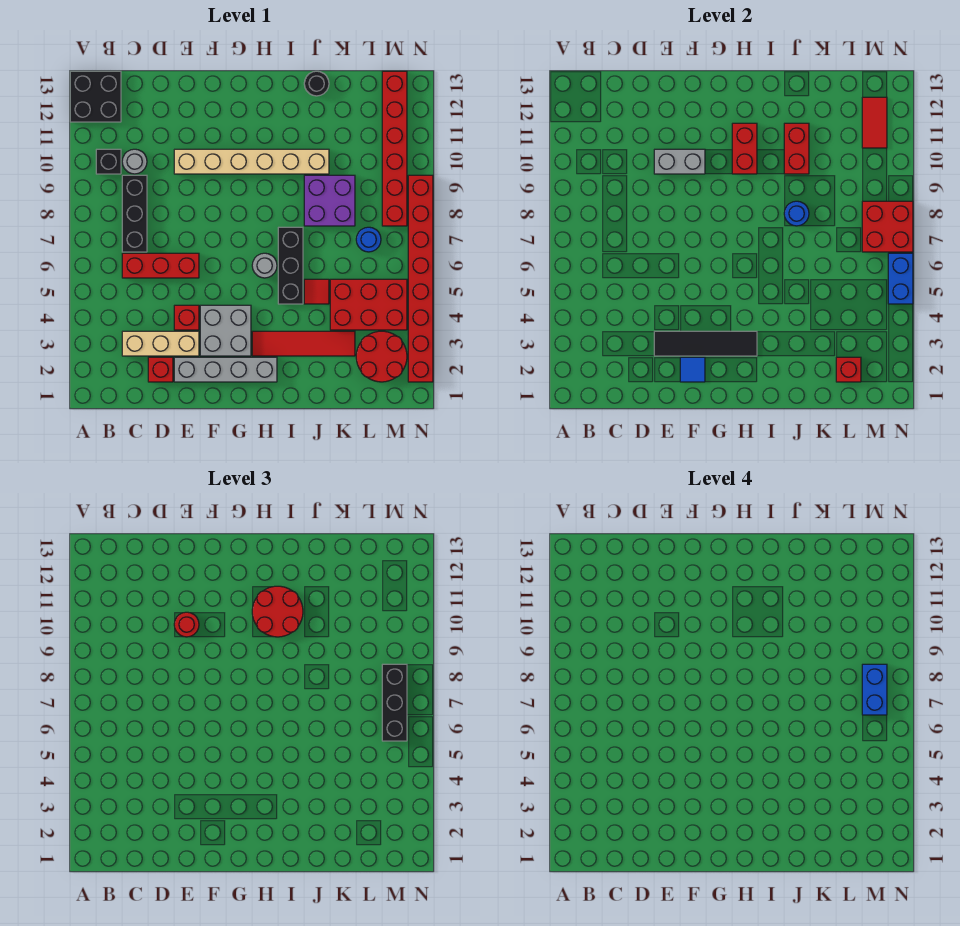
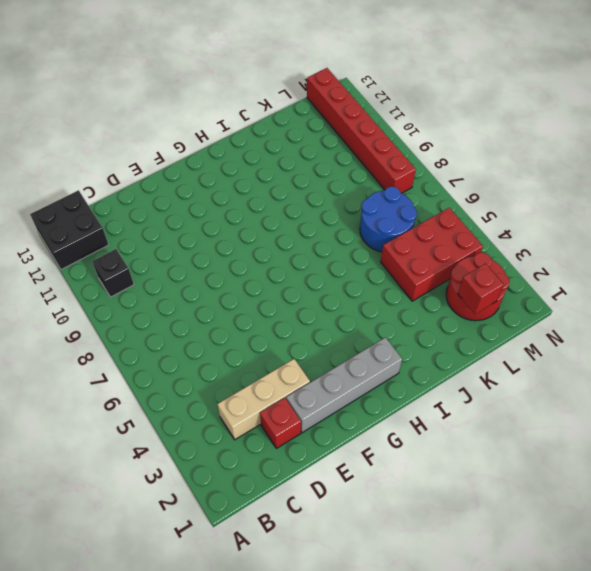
blue round brick K6:L7 level 1 -> blue round brick L7 level 1
none -> red brick C6:E6 level 1
none -> black brick C7:C9 level 1
none -> grey round brick C10 level 1
none -> red brick E4 level 1

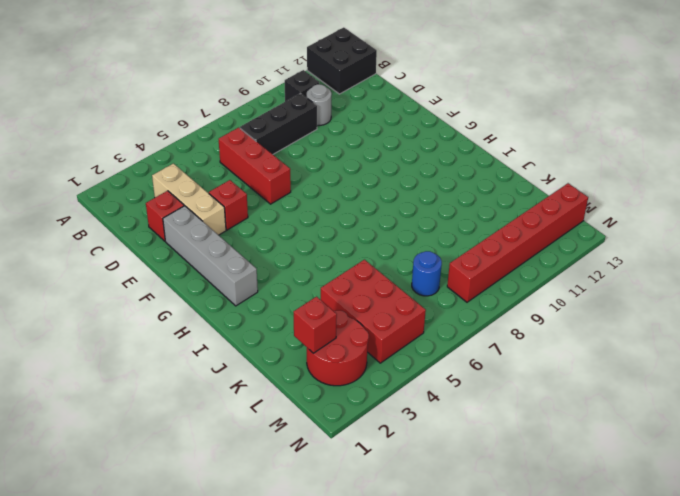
none -> tan brick E10:J10 level 1
none -> grey brick F3:G4 level 1
none -> red tile H3:K3 level 1
none -> grey round brick H6 level 1

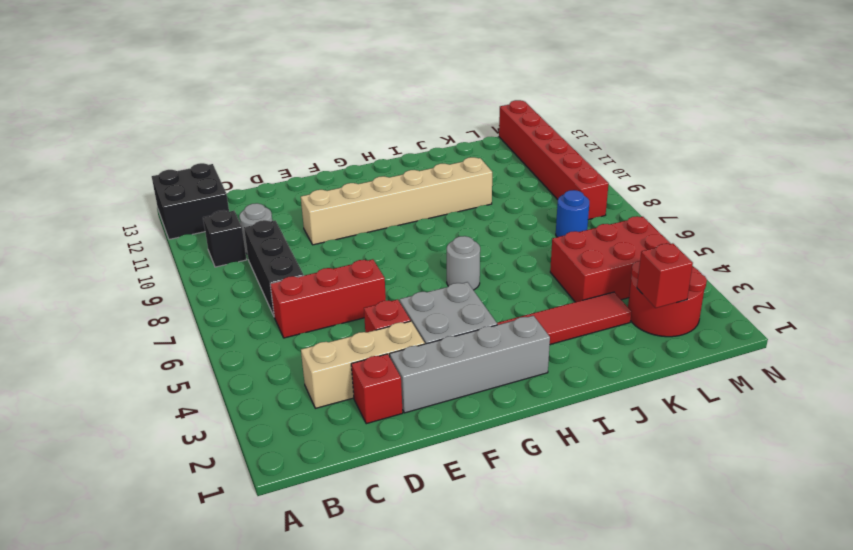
none -> black brick I5:I7 level 1
none -> red tile J5 level 1
none -> purple brick J8:K9 level 1
none -> black round brick J13 level 1

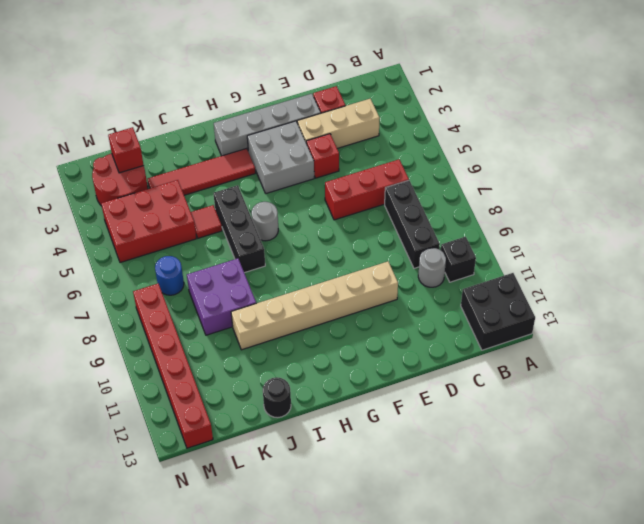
none -> red brick N2:N9 level 1
none -> black tile E3:H3 level 2
none -> grey brick E10:F10 level 2
none -> blue tile F2 level 2

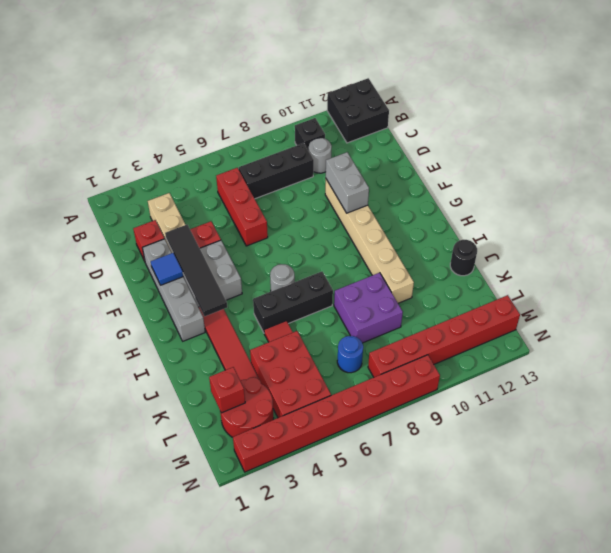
none -> red brick H10:H11 level 2
none -> blue round brick J8 level 2
none -> red brick J10:J11 level 2
none -> red brick M7:N8 level 2

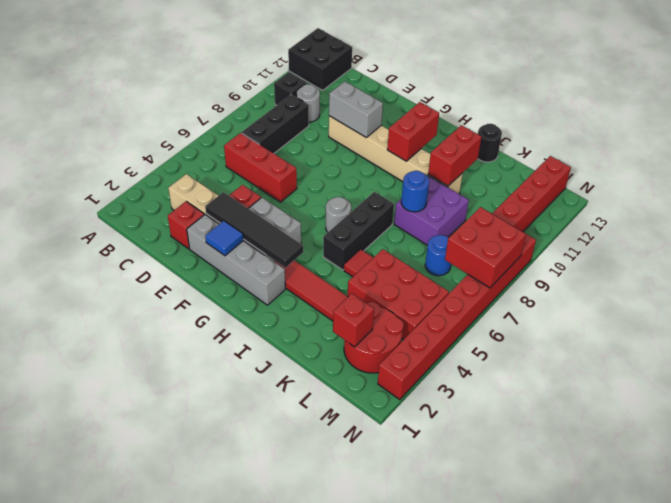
none -> red tile M11:M12 level 2
none -> blue brick N5:N6 level 2
none -> red round brick E10 level 3
none -> red round brick H10:I11 level 3

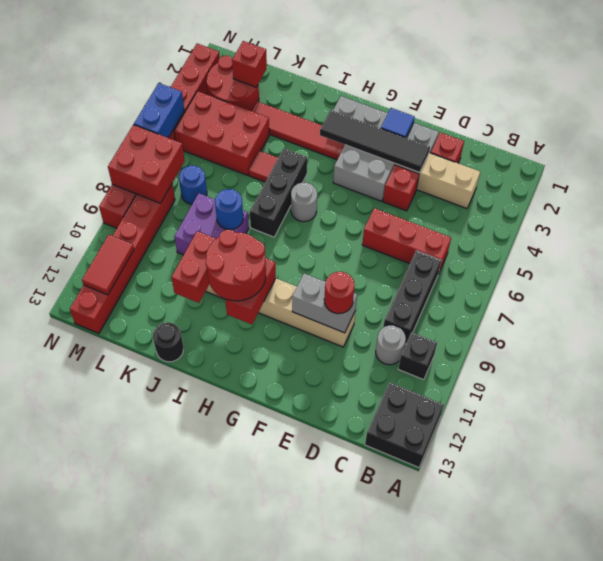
none -> black brick M6:M8 level 3
none -> blue brick M7:M8 level 4

